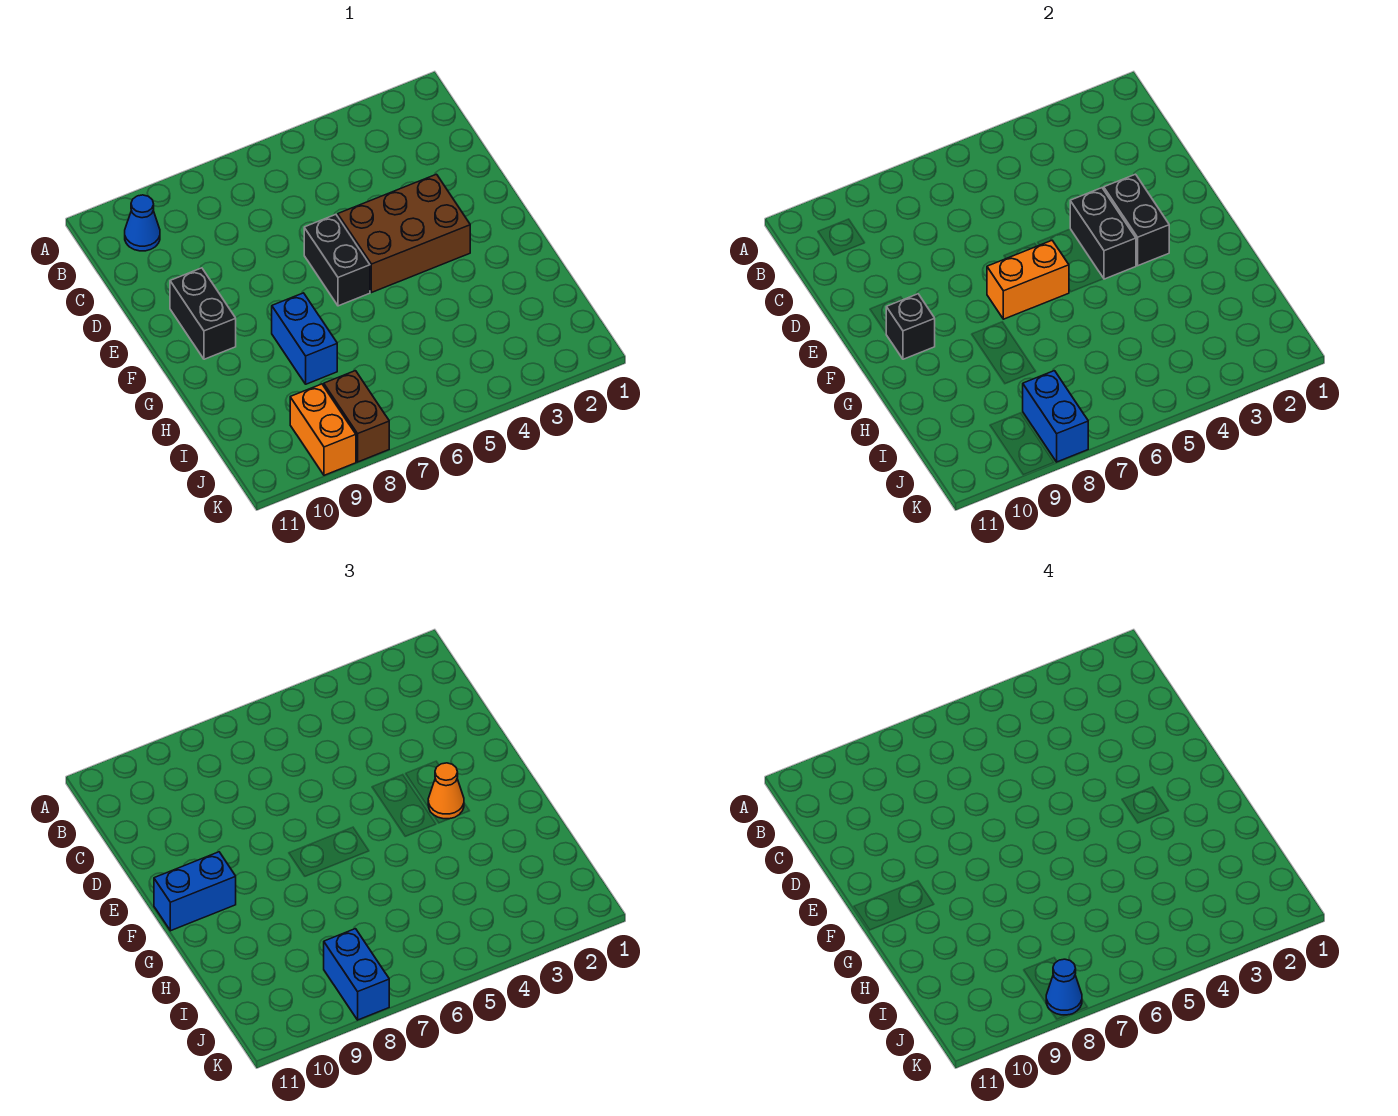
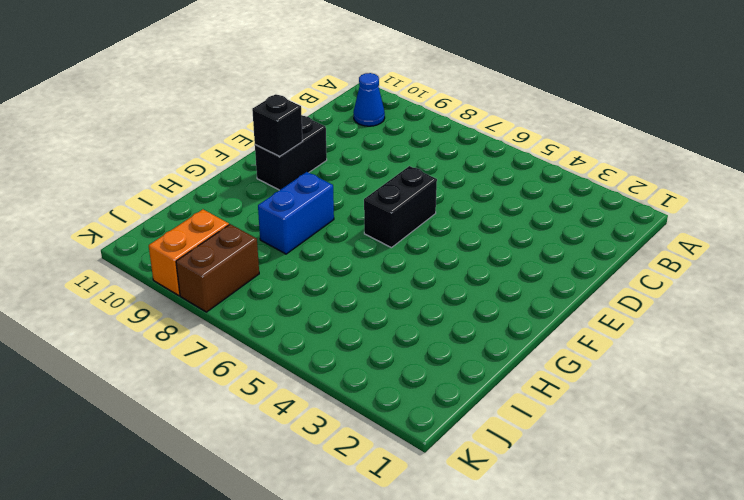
none -> brown brick E3:F5 level 1
none -> black brick E3:F3 level 2
none -> black brick E4:F4 level 2

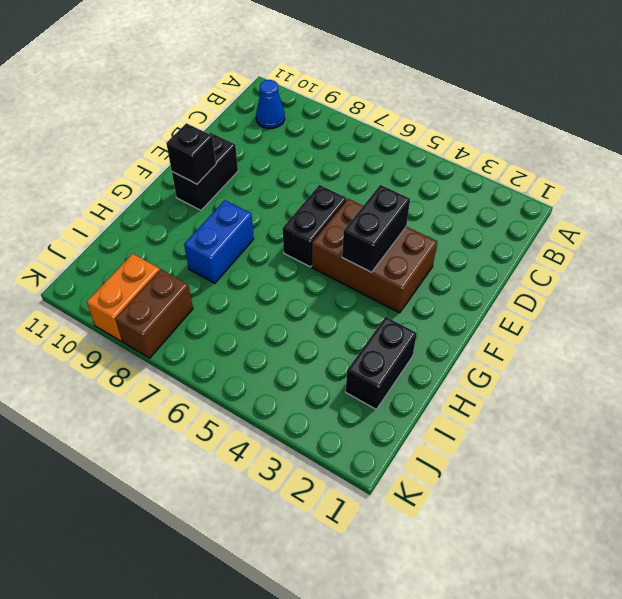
black brick H2:I2 level 1 -> black brick E3:F3 level 2
none -> orange brick F6:F7 level 2
none -> blue brick J8:K8 level 2
none -> orange cone F3 level 3

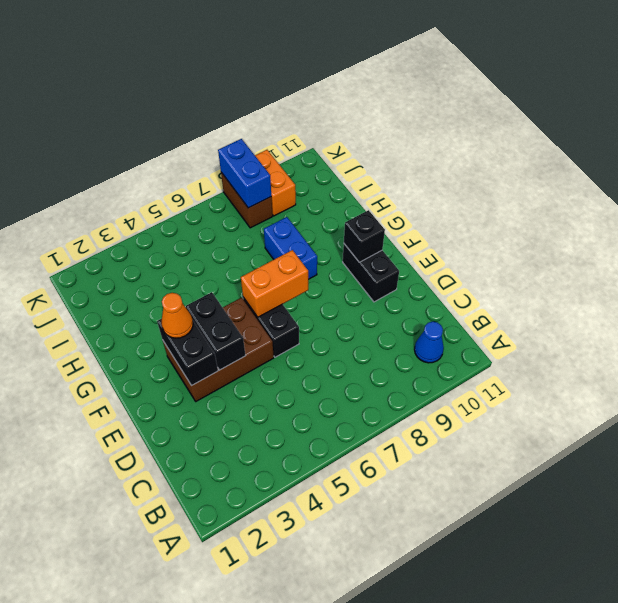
none -> blue brick F10:F11 level 3
none -> blue brick J8:K8 level 3
none -> blue cone K8 level 4

